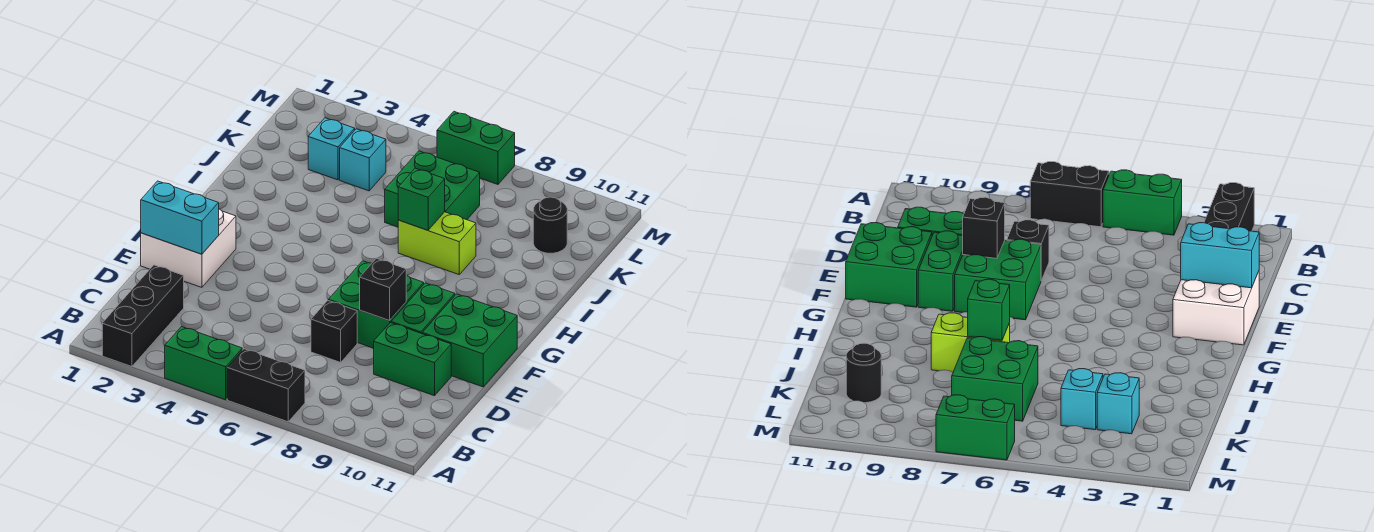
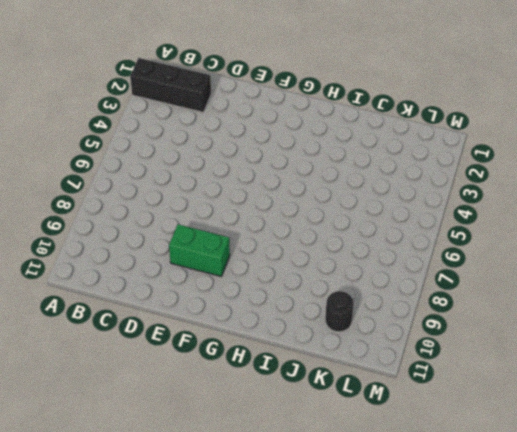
none -> green brick A4:A5 level 1
none -> black brick A6:A7 level 1
none -> black brick D7 level 1

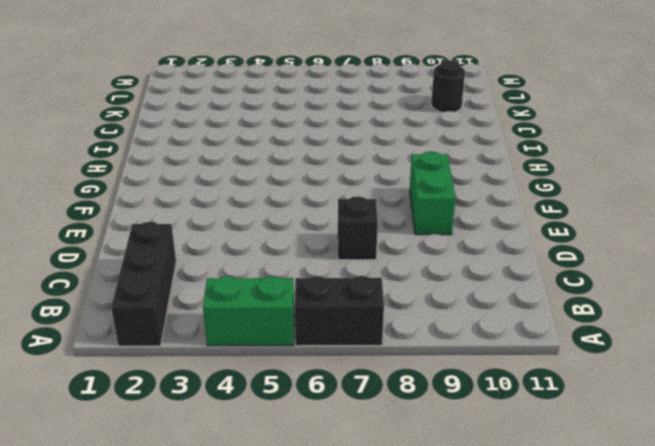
none -> green brick D9:D10 level 1
none -> white brick E1:F2 level 1
none -> green brick E7:F8 level 1

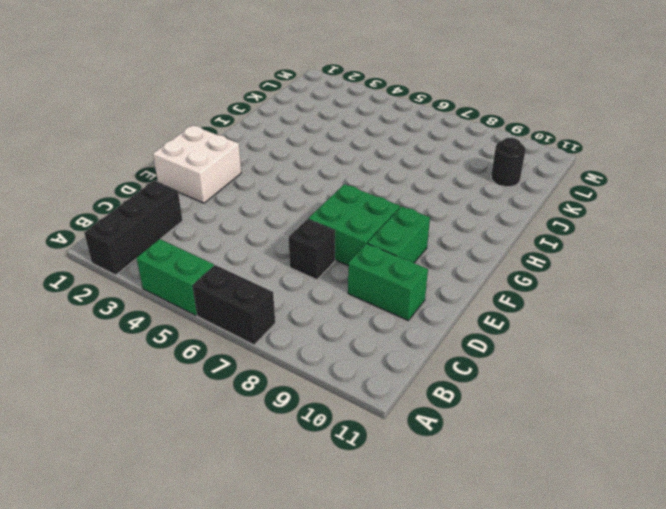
none -> green brick E10:F11 level 1
none -> lime brick I7:I8 level 1
none -> green brick J6:K7 level 1

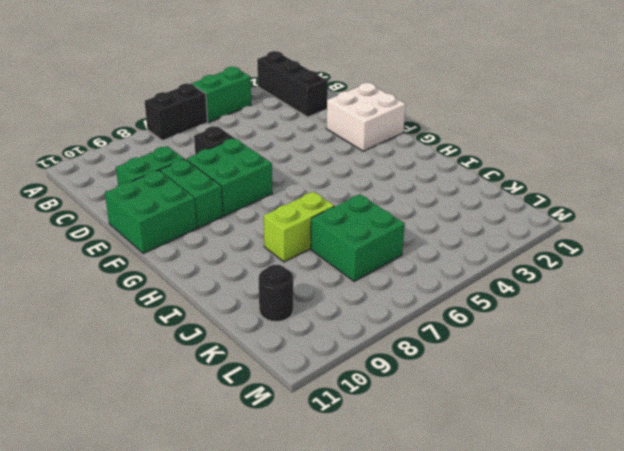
none -> cyan brick K3 level 1
none -> cyan brick K4 level 1
none -> green brick M6:M7 level 1

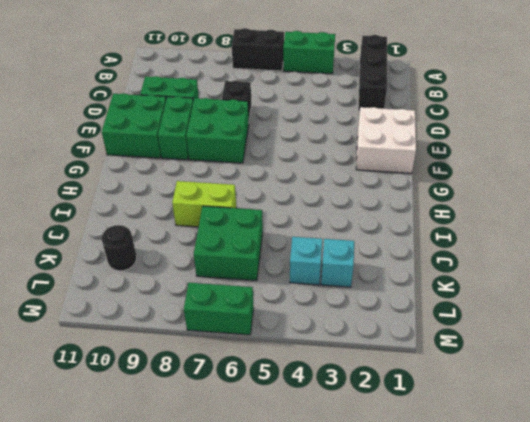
none -> cyan brick E1:E2 level 2
none -> black brick E8 level 2
none -> green brick I7 level 2

